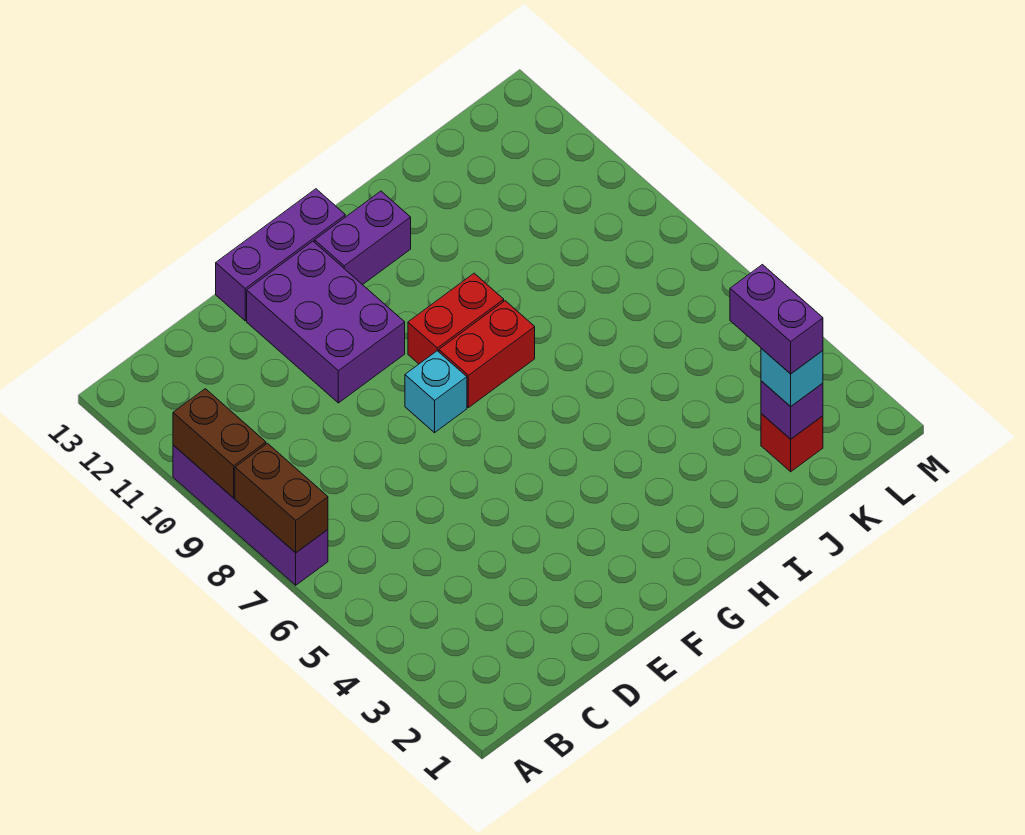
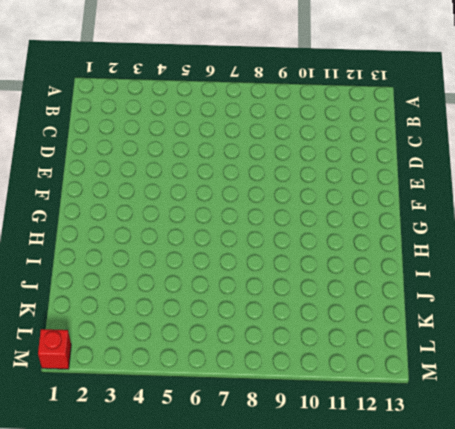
red brick M1 level 1 -> red brick K2 level 1
none -> purple brick A7:A10 level 1
none -> purple brick E10:F12 level 1
none -> purple brick E13:G13 level 1

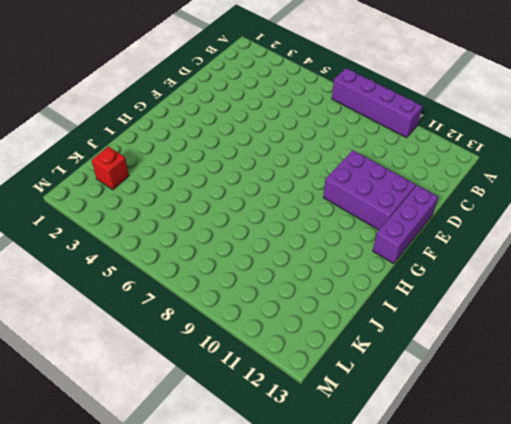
none -> cyan brick F8 level 1
none -> red brick G8:H8 level 1
none -> red brick G9:H9 level 1

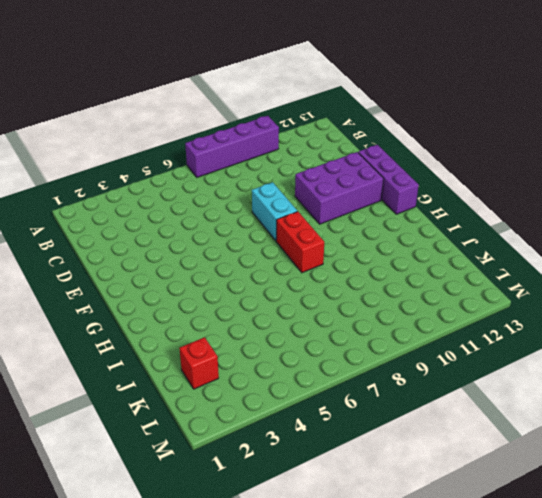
cyan brick E8:F8 level 1 -> cyan brick F8 level 1
none -> red brick G9:H9 level 1
none -> purple brick G12:H12 level 1
none -> brown brick A7:A8 level 2

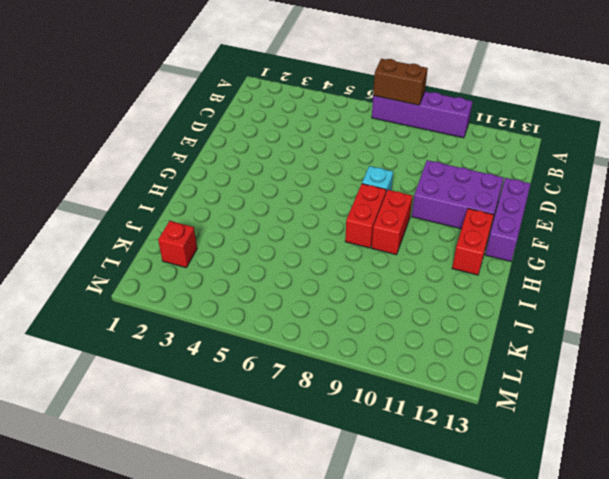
red brick G12:H12 level 1 -> purple brick G12:H12 level 1
none -> brown brick A9:A10 level 2
none -> purple brick K2 level 2
none -> cyan brick K2 level 3

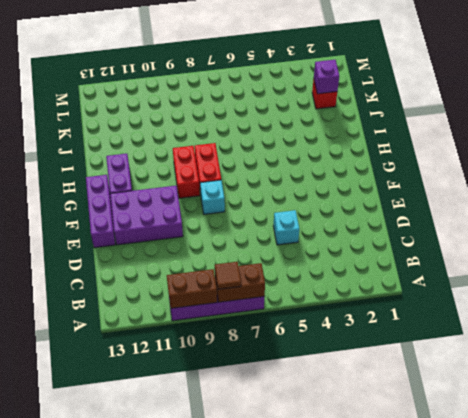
brown tile A8 level 3 -> none
cyan brick D5 level 1 -> cyan brick K2 level 3
none -> purple brick K2:K3 level 4

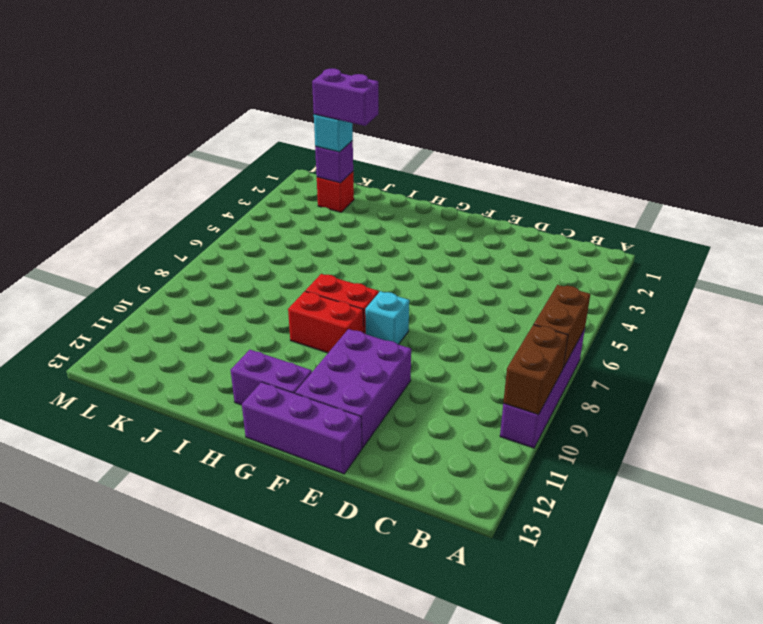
purple brick J2:K2 level 4 -> purple brick K2:K3 level 4

